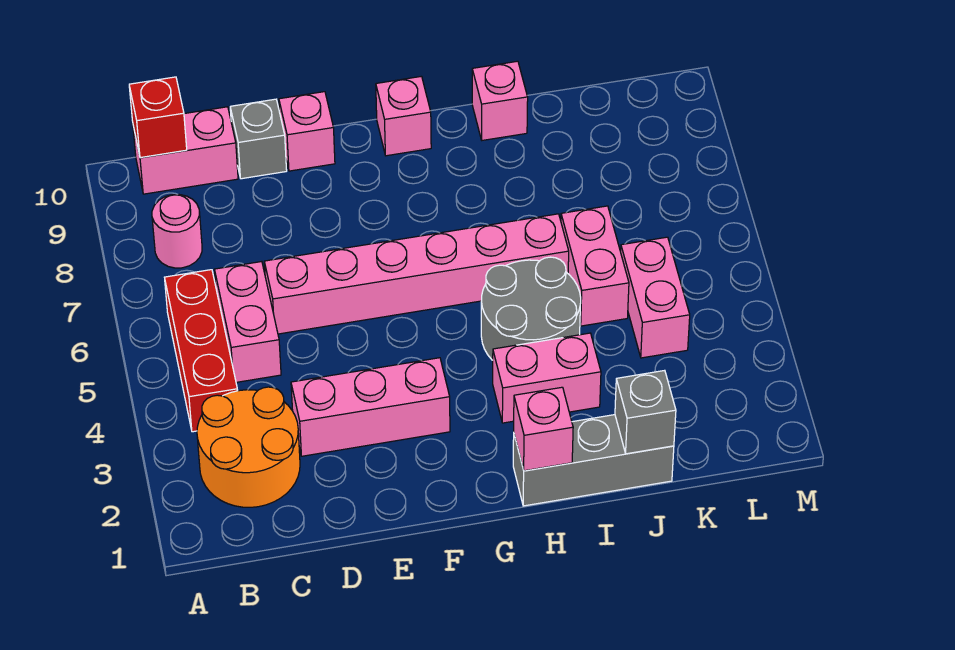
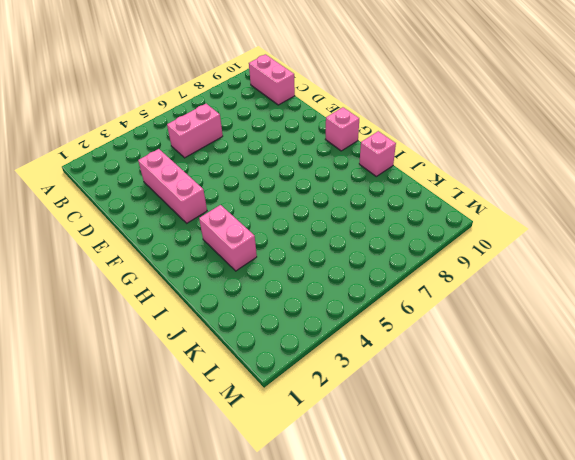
none -> orange round brick B2:C3 level 1
none -> red brick B4:B6 level 1
none -> pink round brick B8 level 1

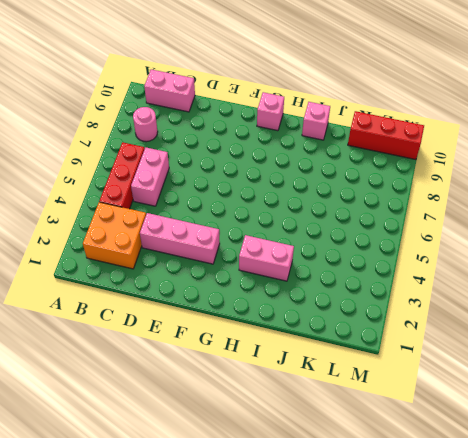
orange brick B2:C3 level 1 -> orange round brick B2:C3 level 1
red brick K10:M10 level 1 -> none
none -> pink brick D6:I6 level 1
none -> grey brick D10 level 1
none -> pink brick E10 level 1

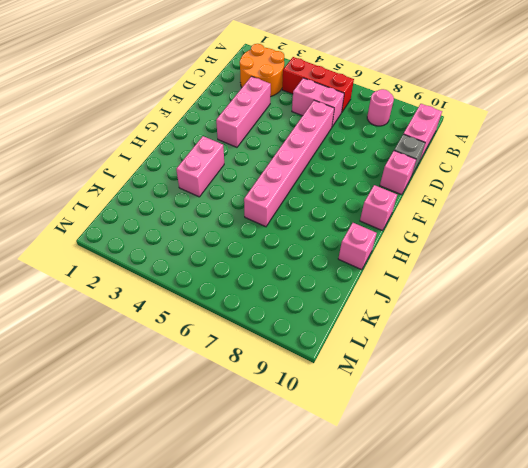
none -> grey brick H1:J1 level 1
none -> grey round brick H4:I5 level 1
none -> pink brick J5:J6 level 1

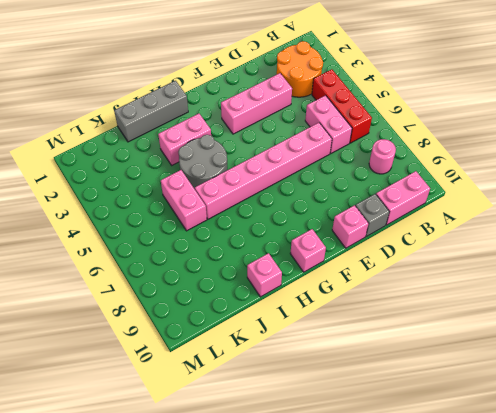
none -> pink brick K4:K5 level 1
none -> red brick B10 level 2
none -> pink brick H1 level 2

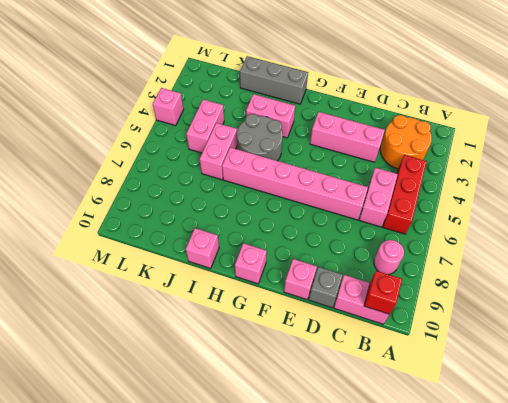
pink brick M4 level 1 -> pink brick H1 level 2
none -> grey brick J1 level 2

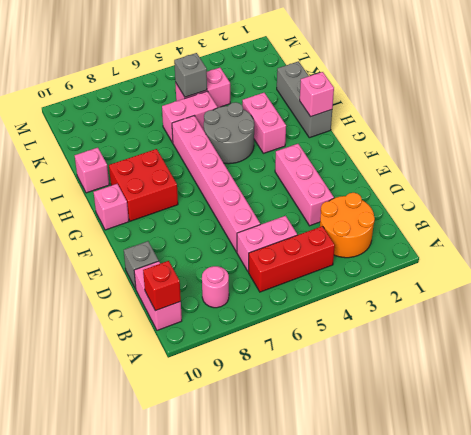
red brick G8:H9 level 1 -> none
grey brick K5 level 2 -> grey brick J1 level 2
none -> pink brick E10 level 1

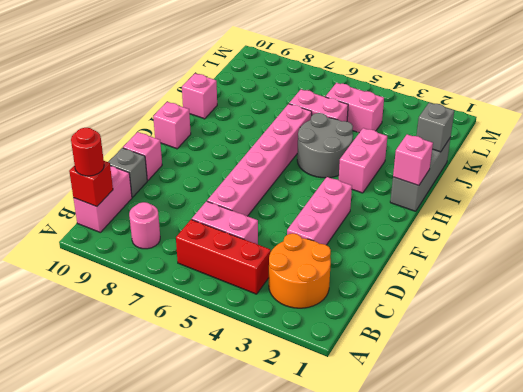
red round brick B10 level 3 -> none

